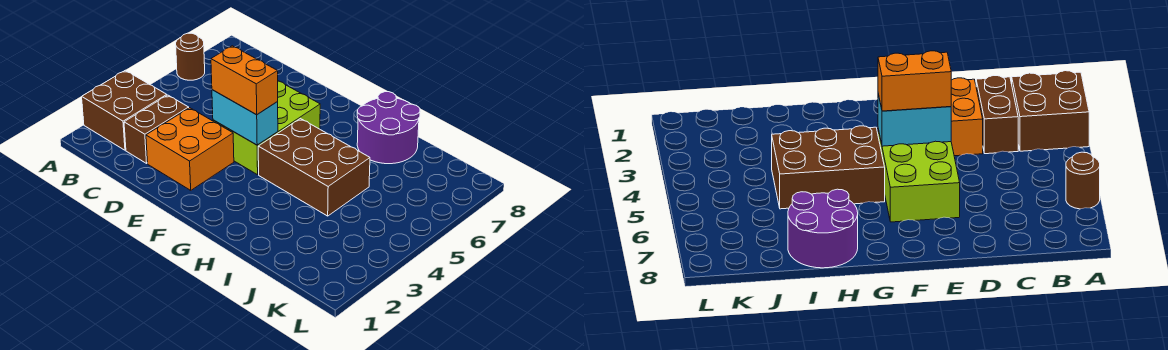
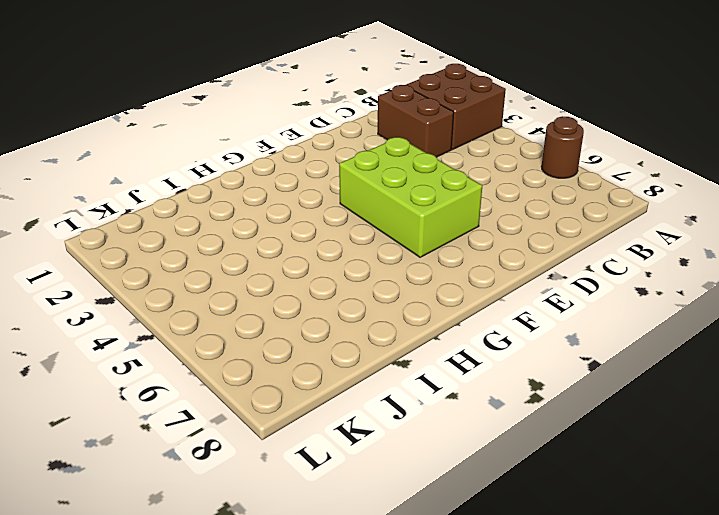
none -> orange brick D2:E3 level 1
none -> brown brick G4:I5 level 1

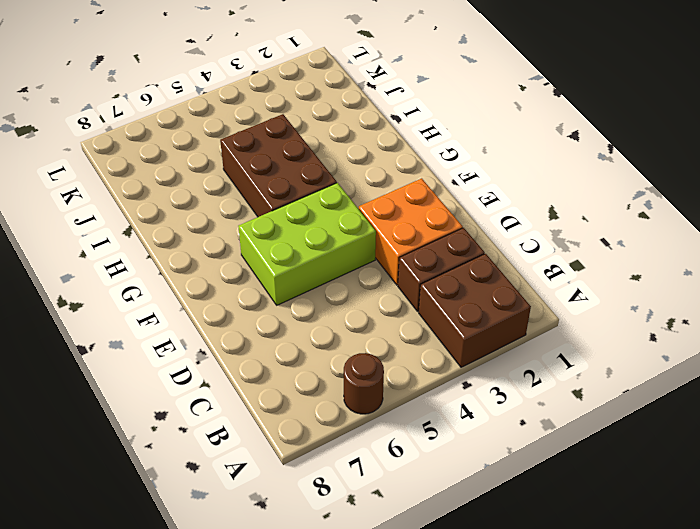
none -> purple round brick H7:I8 level 1
none -> cyan brick E4:F4 level 2

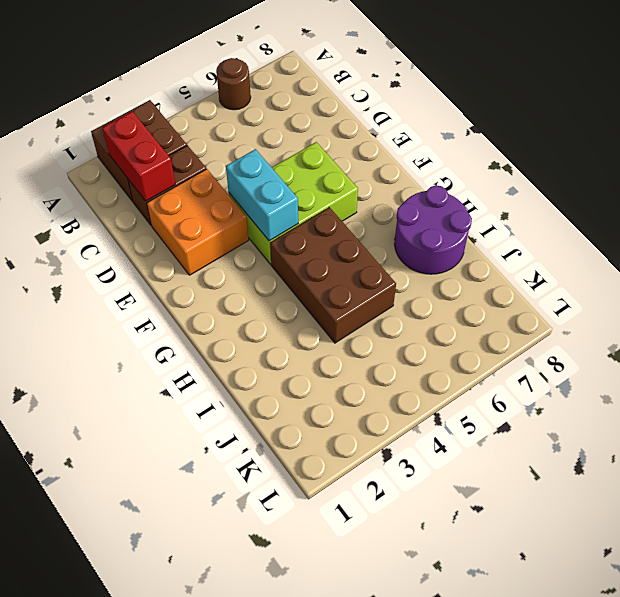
red brick B2:C2 level 2 -> none
none -> orange brick E4:F4 level 3

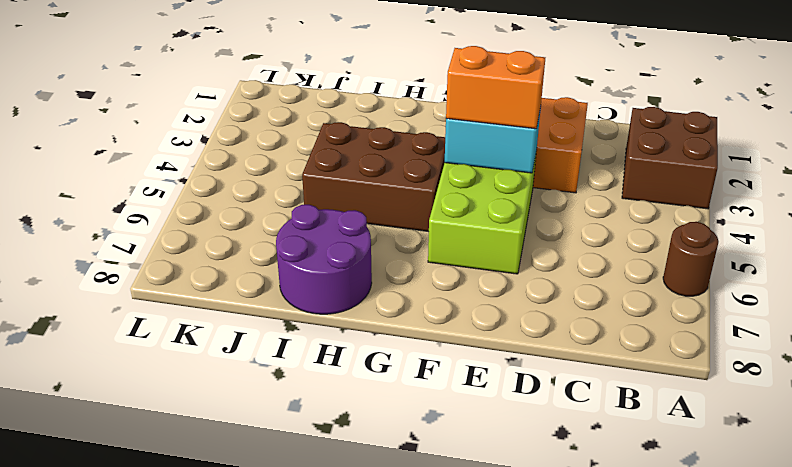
none -> brown brick C2:C3 level 1

